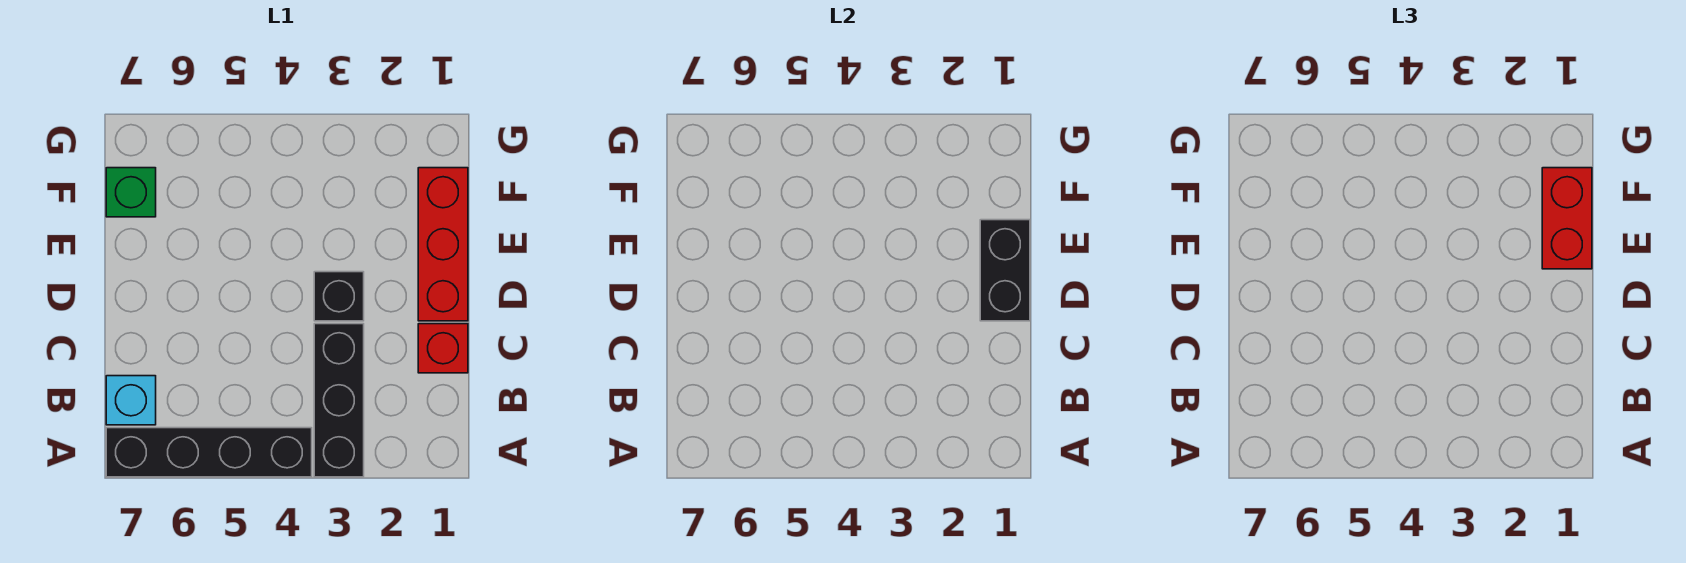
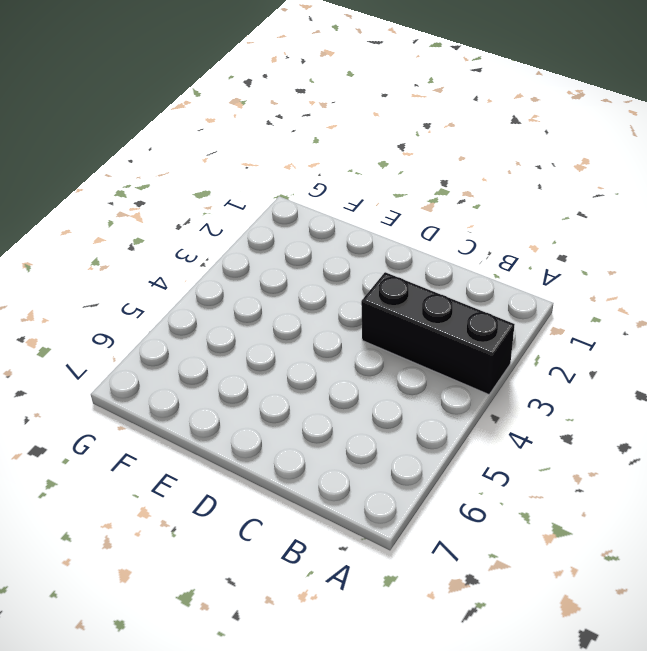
none -> black brick A4:A7 level 1
none -> cyan brick B7 level 1

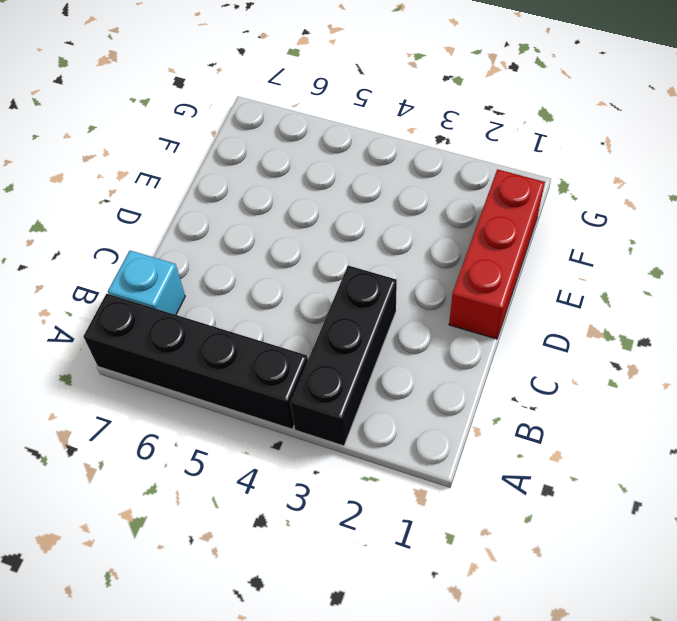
none -> red brick C1 level 1
none -> black brick D3 level 1

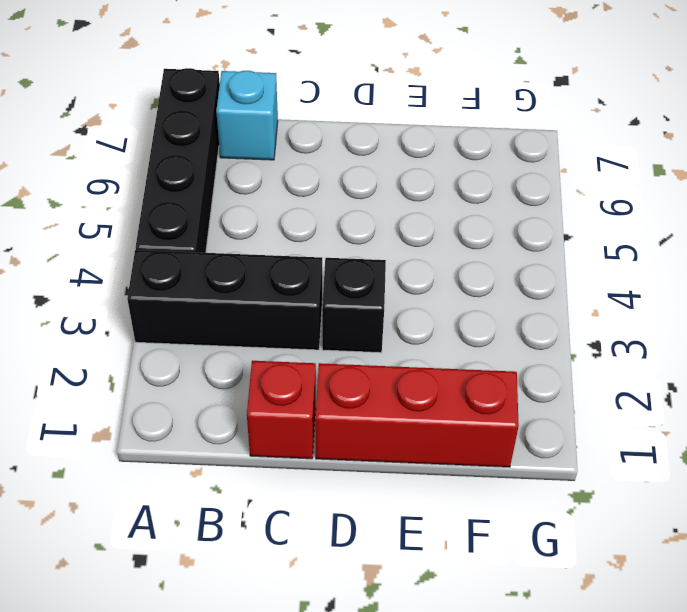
none -> green brick F7 level 1
none -> black brick D1:E1 level 2

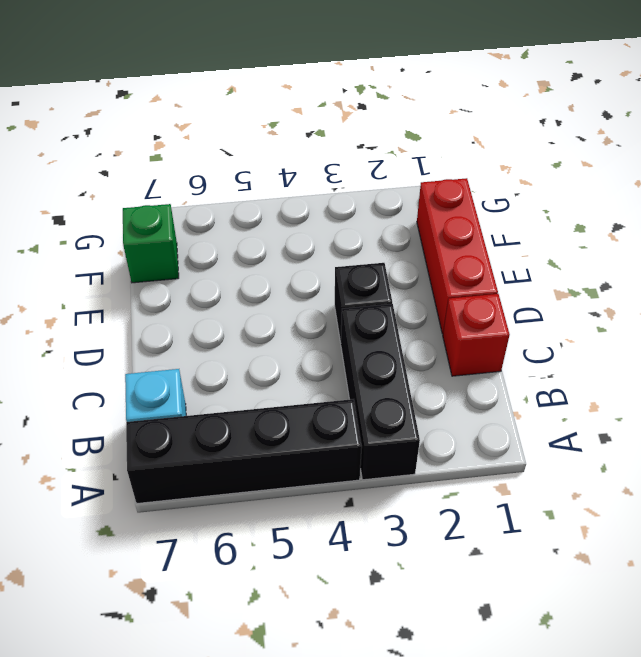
none -> black brick D1:E1 level 2
none -> red brick E1:F1 level 3

